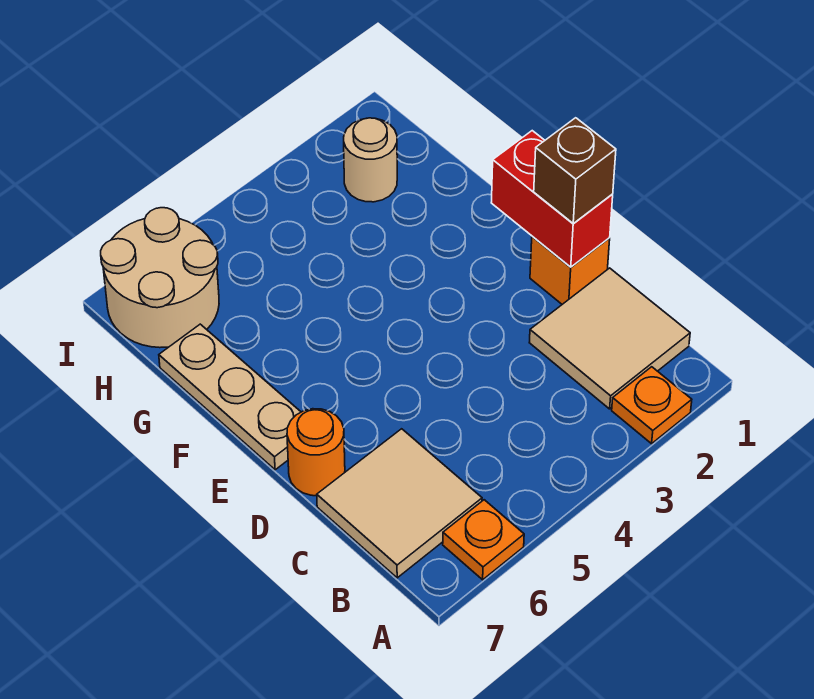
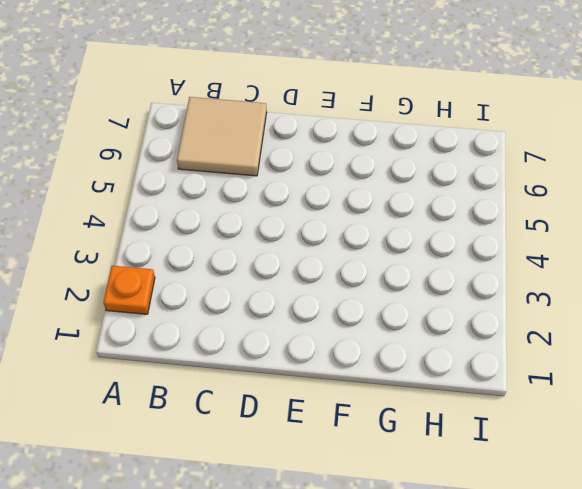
none -> orange plate A6 level 1
none -> tan tile B1:C2 level 1

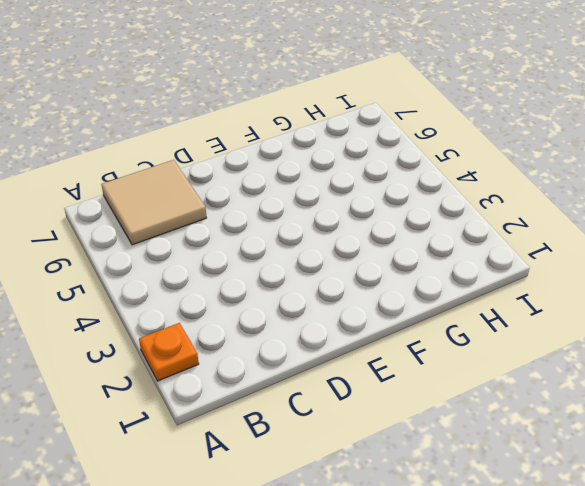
none -> orange plate A6 level 1
none -> tan tile B1:C2 level 1

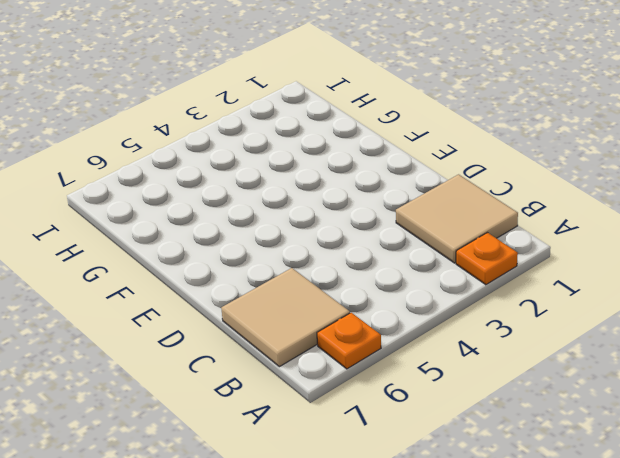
none -> orange brick D1 level 1
none -> orange round brick D7 level 1

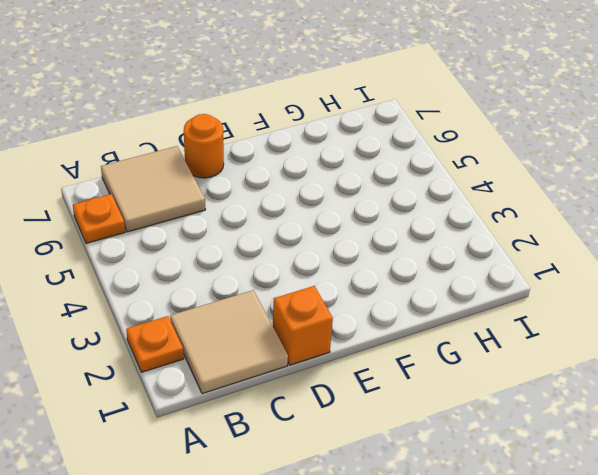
none -> tan plate E7:G7 level 1
none -> tan round brick H2 level 1

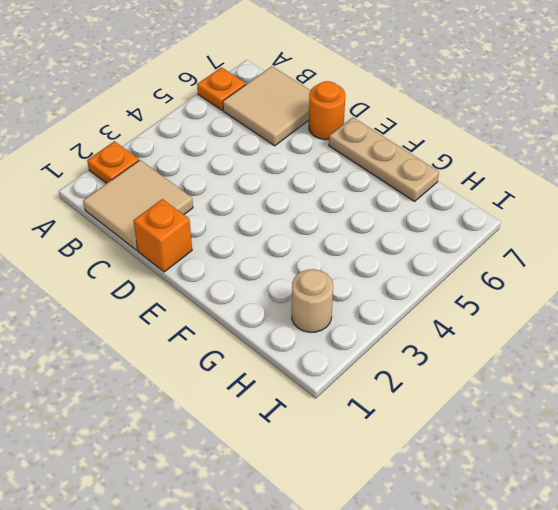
none -> tan round brick H6:I7 level 1
none -> red brick D1:E1 level 2

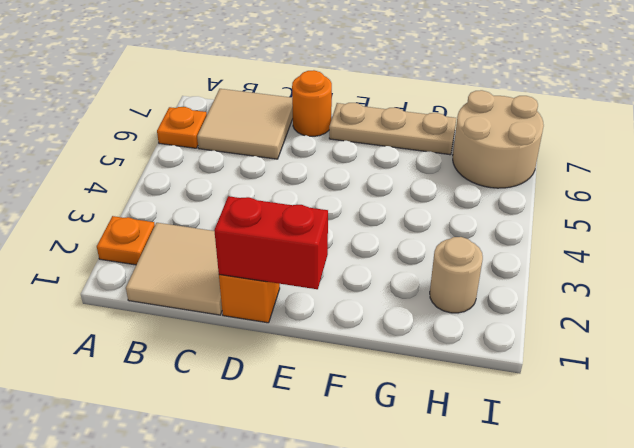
none -> brown brick D1 level 3

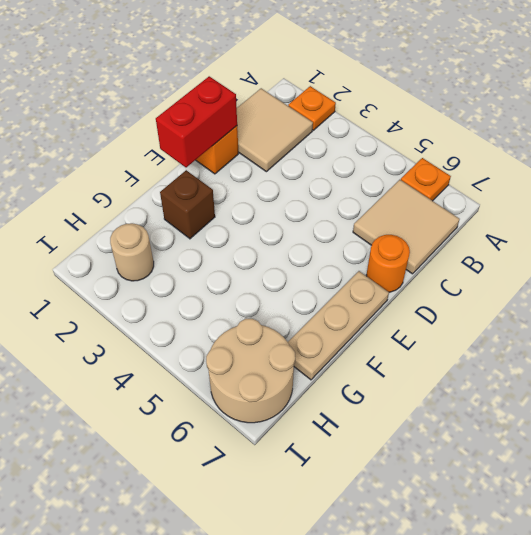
brown brick F2 level 1 -> brown brick D1 level 3

